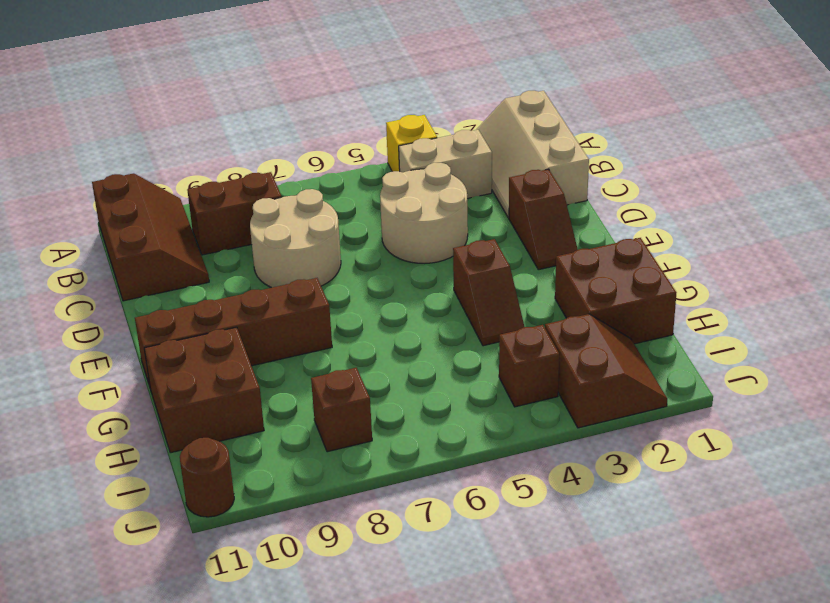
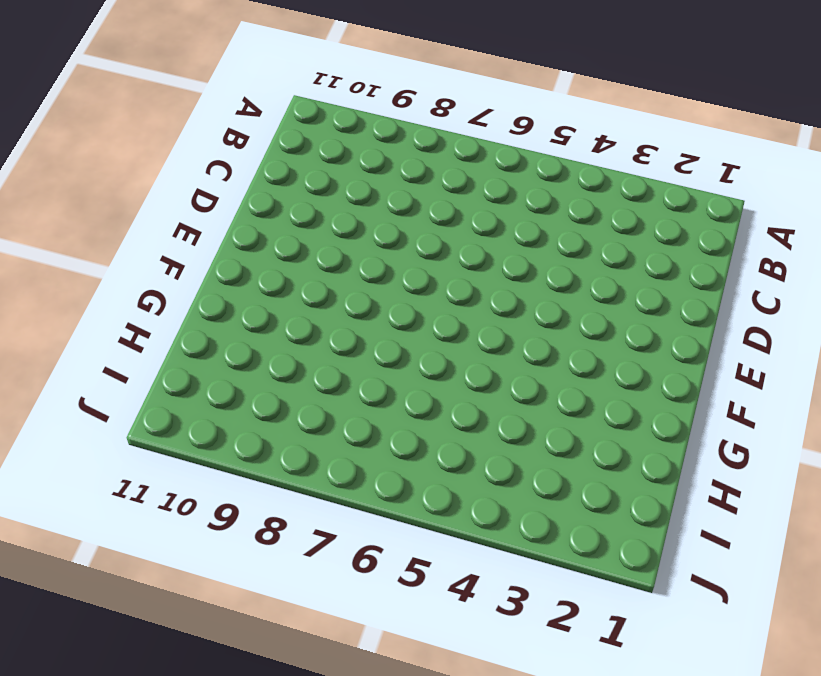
none -> tan slope A1:C2 level 1 top 1
none -> yellow brick A4 level 1
none -> brown slope A10:C11 level 1 top 11

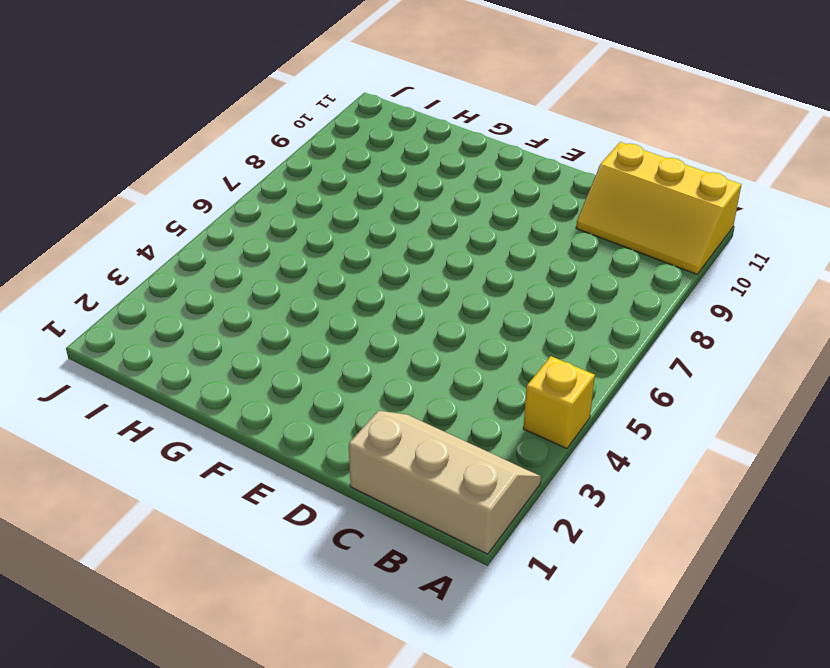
yellow slope A10:C11 level 1 top 11 -> brown slope A10:C11 level 1 top 11
none -> tan brick B3:B4 level 1
none -> brown brick B8:B9 level 1
none -> tan round brick C4:D5 level 1

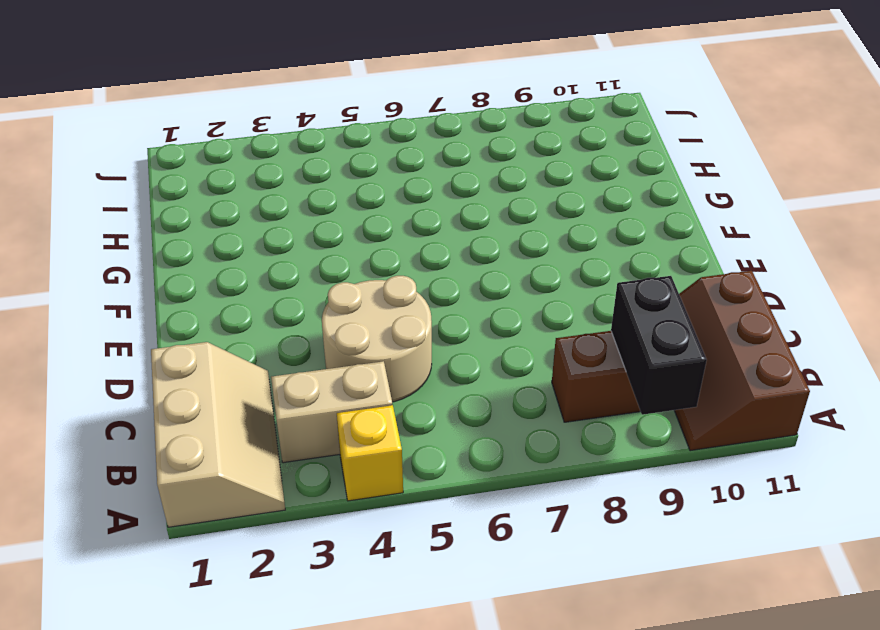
black brick A9:B9 level 2 -> none
none -> tan round brick C7:D8 level 1
none -> brown slope D2:E2 level 1 top D
none -> brown slope F4:G4 level 1 top F

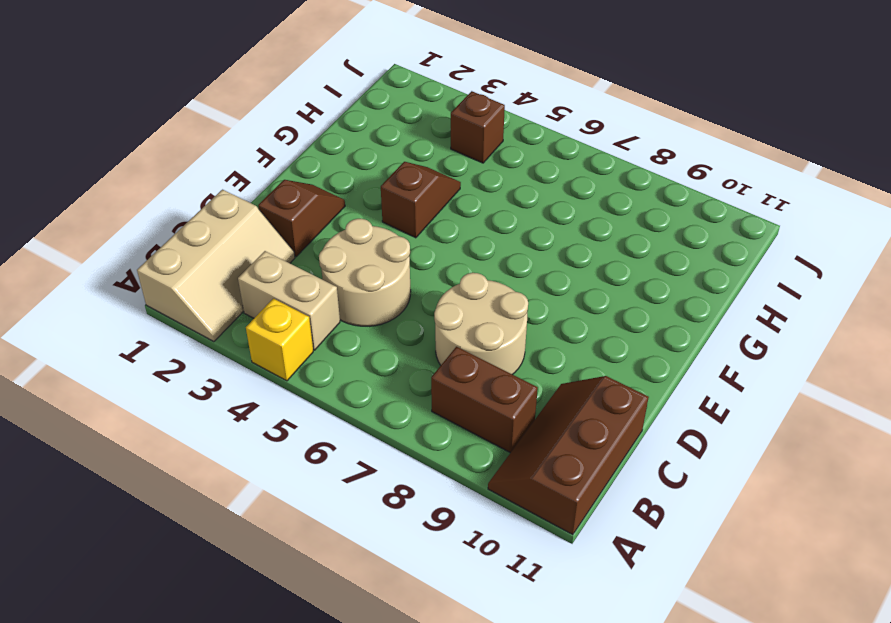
none -> brown brick F8:F11 level 1
none -> brown brick G1:H2 level 1
none -> brown brick G10:H11 level 1

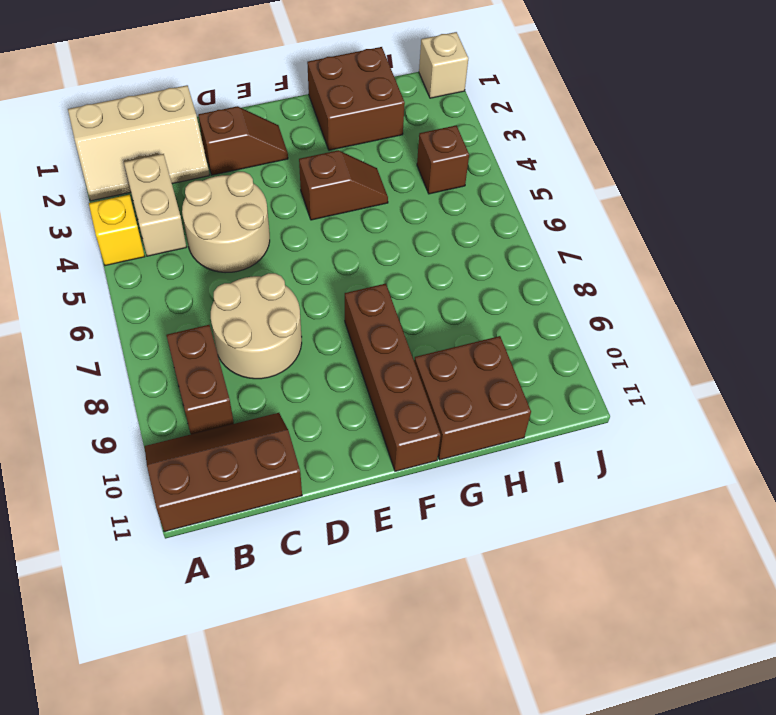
tan brick J1 level 1 -> none
none -> brown slope I2:J3 level 1 top 3
none -> brown brick I8 level 1
none -> brown round brick J11 level 1

